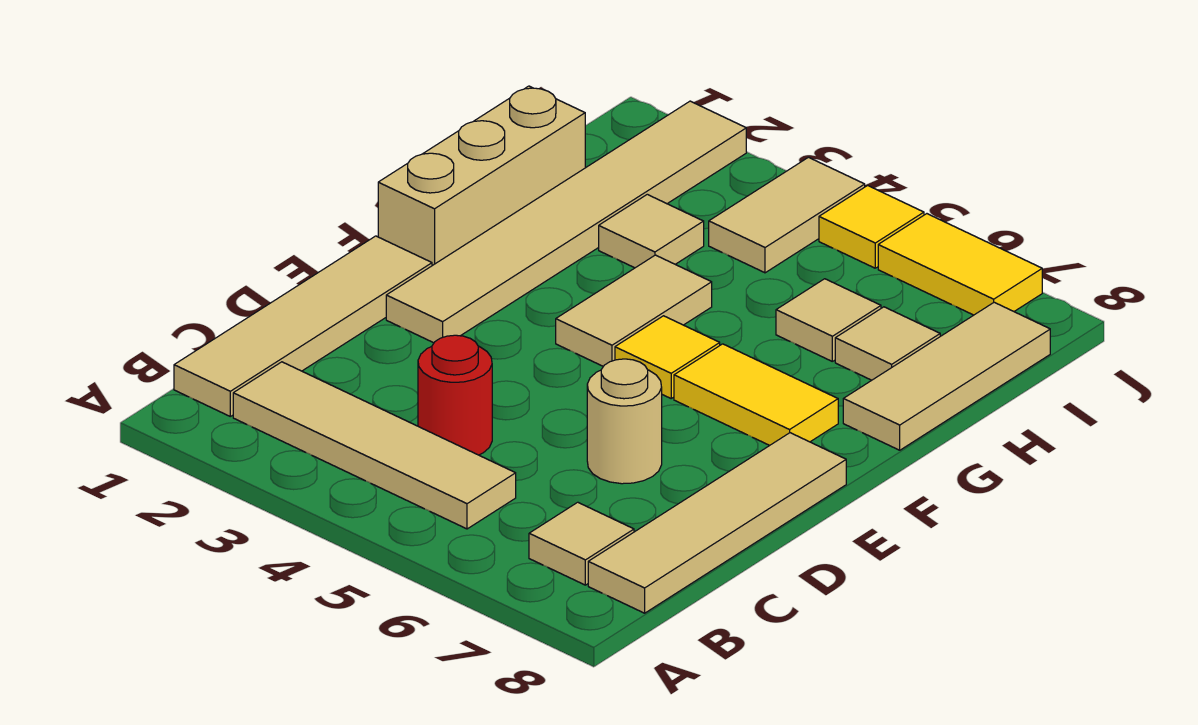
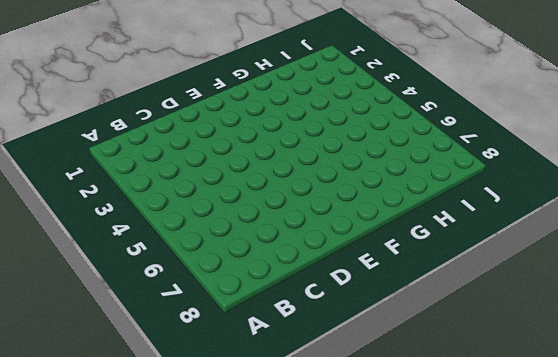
none -> tan tile B1:E1 level 1
none -> tan tile B2:B5 level 1
none -> tan tile B7 level 1

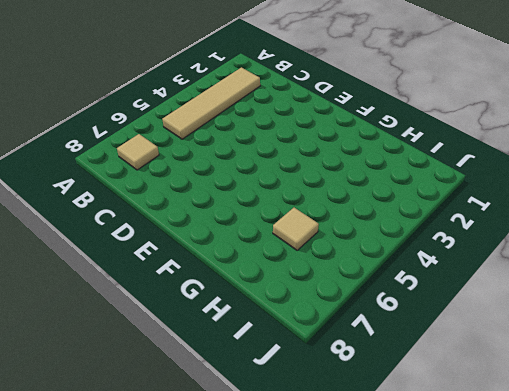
none -> tan tile B1:E1 level 1
none -> tan tile B8:E8 level 1
none -> red round brick C4 level 1

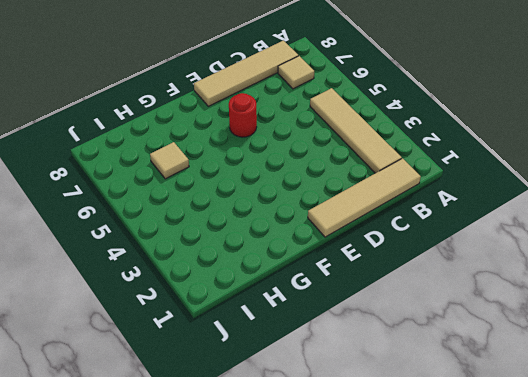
red round brick E6 level 1 -> red round brick C4 level 1
none -> tan round brick D6 level 1
none -> tan tile E2:J2 level 1
none -> tan brick F1:H1 level 1

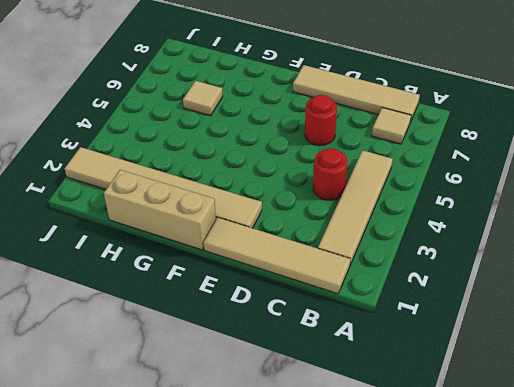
red round brick D6 level 1 -> tan round brick D6 level 1
none -> tan tile F4:G4 level 1
none -> yellow tile F5 level 1
none -> yellow tile F6:F7 level 1

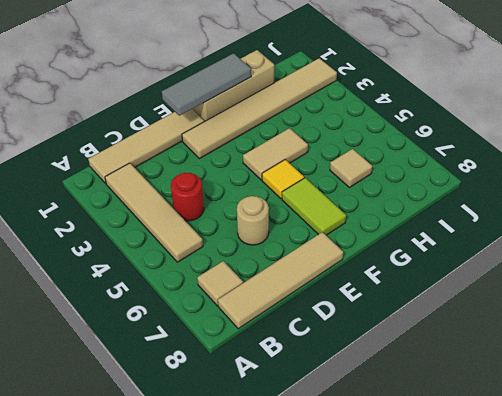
grey tile E1:G1 level 2 -> none
lime tile F6:F7 level 1 -> yellow tile F6:F7 level 1
none -> tan tile G8:I8 level 1
none -> tan tile H3 level 1
none -> tan tile H7 level 1

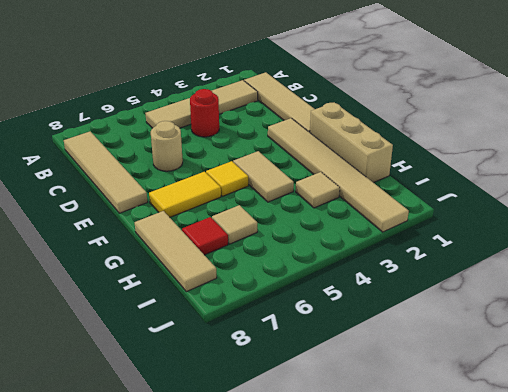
red tile H7 level 1 -> tan tile H7 level 1
none -> tan tile B7 level 1
none -> tan tile I4:J4 level 1
none -> yellow tile J5 level 1

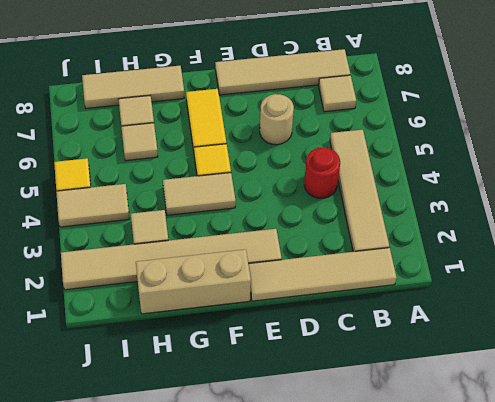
none -> yellow tile J6:J7 level 1

